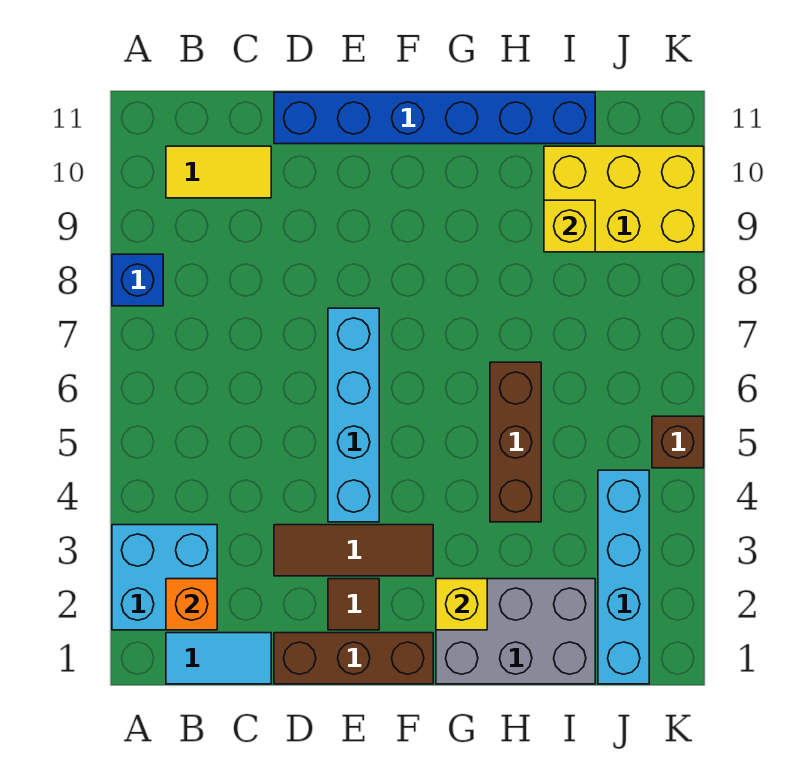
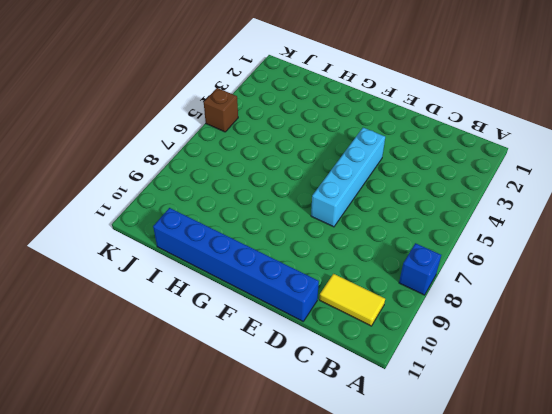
none -> cyan brick A2:B3 level 1
none -> cyan tile B1:C1 level 1
none -> brown brick D1:F1 level 1

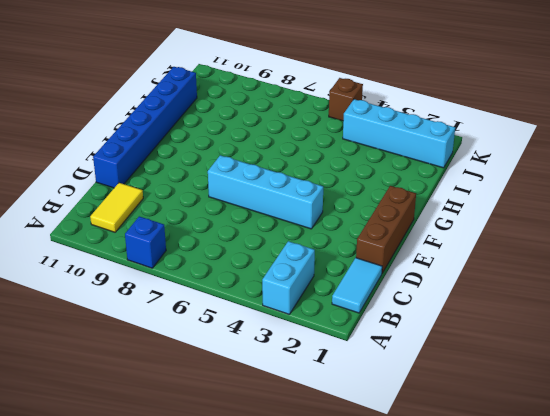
cyan brick A3:B3 level 1 -> cyan brick A2:B3 level 1
none -> brown tile D3:F3 level 1
none -> brown tile E2 level 1
none -> grey brick G1:I2 level 1

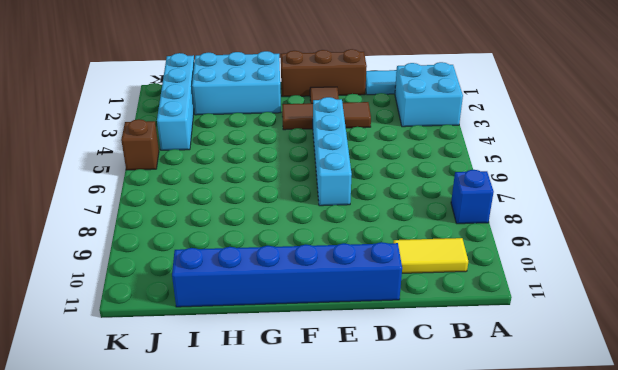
cyan brick G1:I2 level 1 -> grey brick G1:I2 level 1
none -> brown brick H4:H6 level 1
none -> yellow brick I9:K10 level 1
none -> orange brick B2 level 2

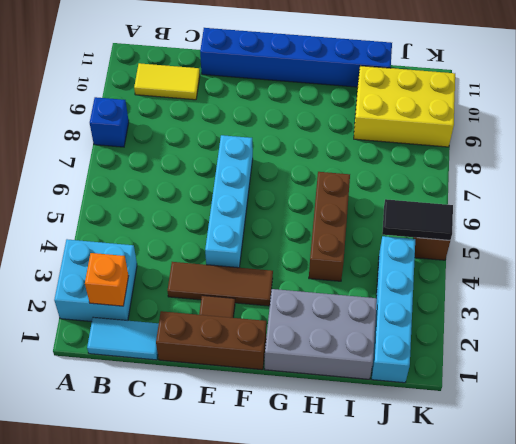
black tile J5:K5 level 2 -> none
none -> yellow brick G2 level 2
none -> yellow brick I9 level 2

